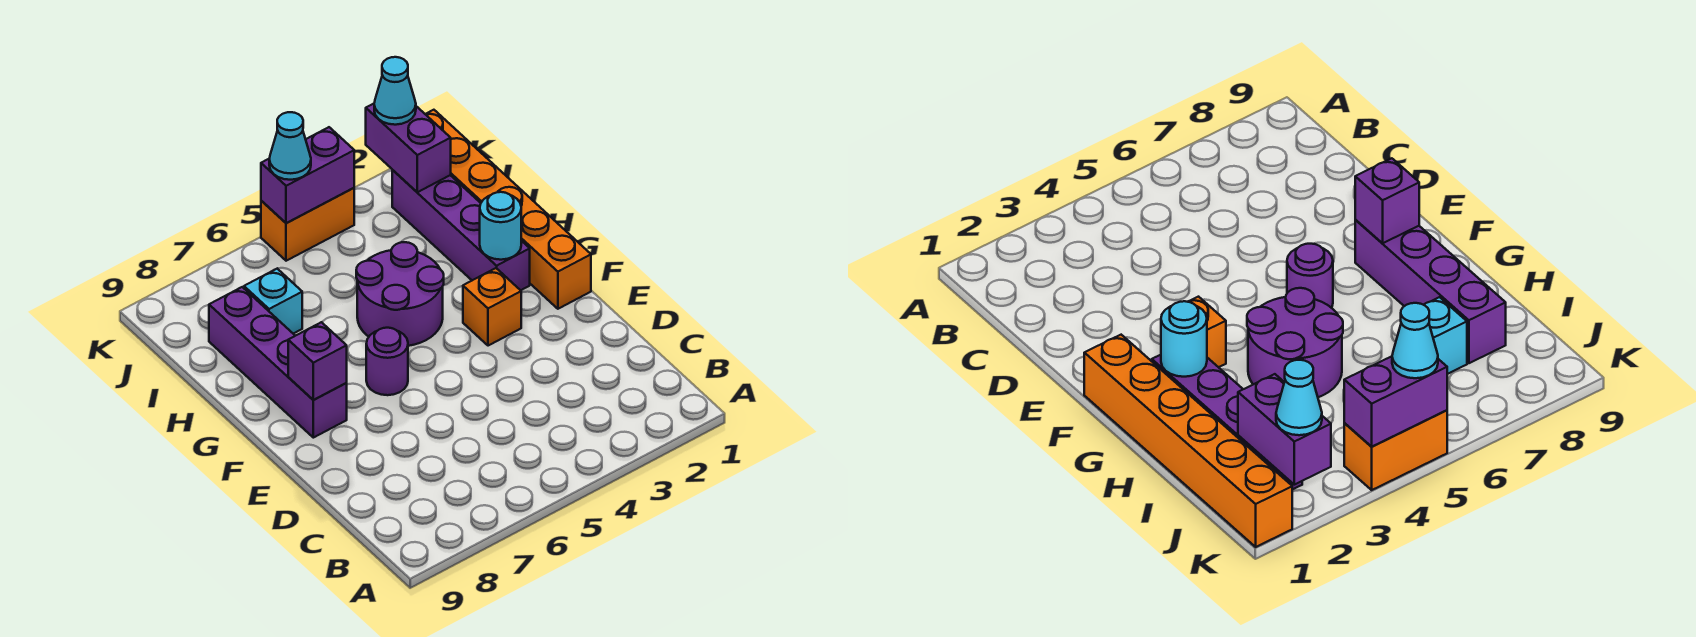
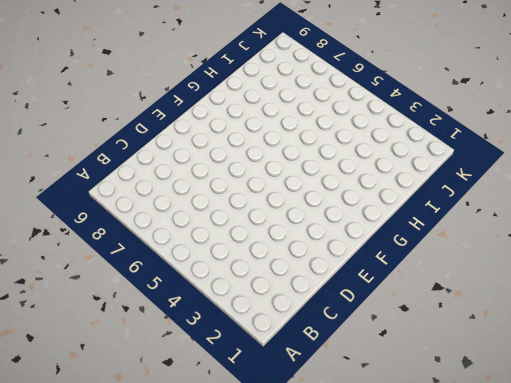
none -> orange brick F1:K1 level 1
none -> orange brick F3 level 1
none -> purple round brick F6 level 1

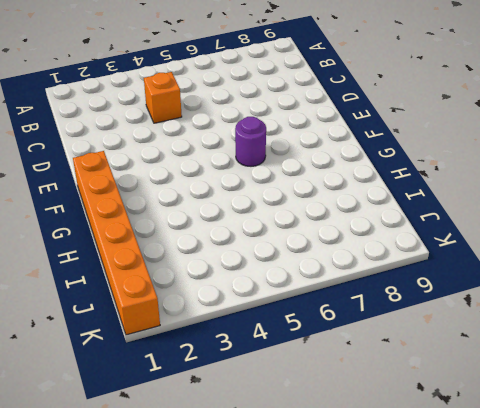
orange brick C4 level 1 -> orange brick F3 level 1
none -> purple brick F8:I8 level 1
none -> purple brick G2:J2 level 1
none -> purple round brick G4:H5 level 1

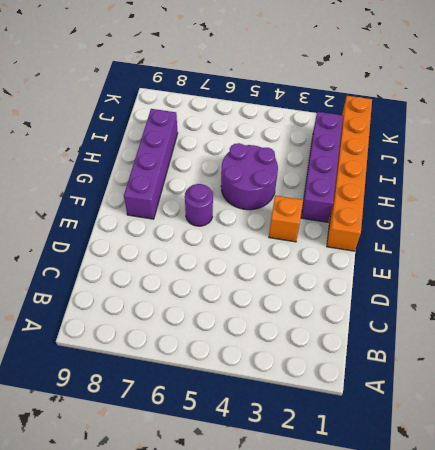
none -> cyan brick I7 level 1
none -> orange brick K4:K5 level 1
none -> purple brick F8 level 2

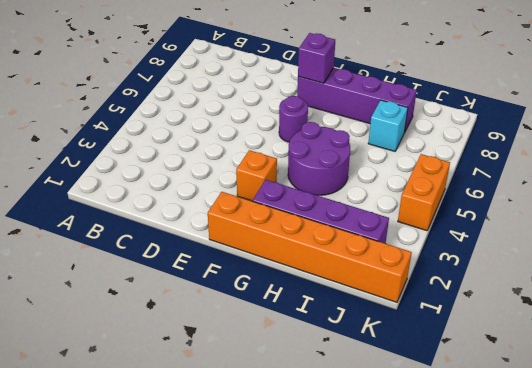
none -> cyan round brick G2 level 2
none -> purple brick J2:K2 level 2
none -> purple brick K4:K5 level 2

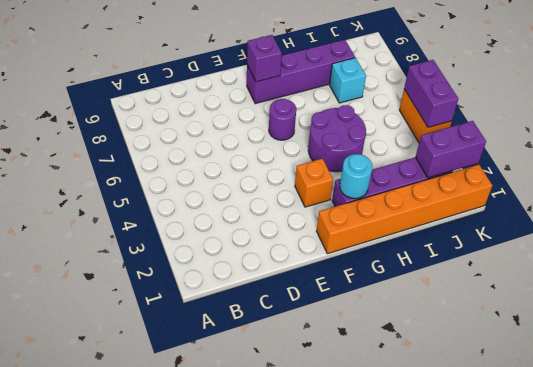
none -> cyan cone K2 level 3
none -> cyan cone K5 level 3

